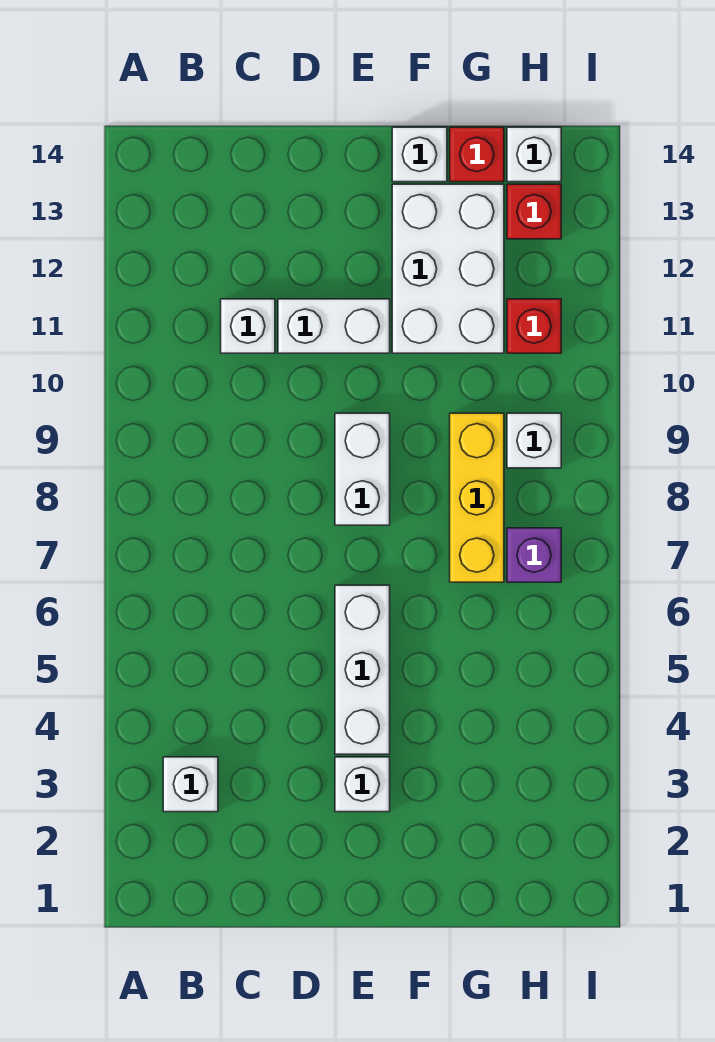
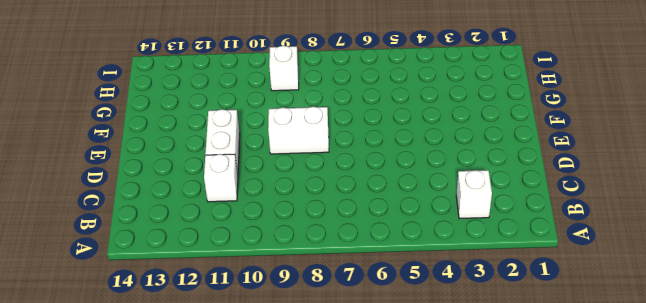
none -> white brick E3 level 1
none -> white brick E4:E6 level 1
none -> white brick F11:G13 level 1

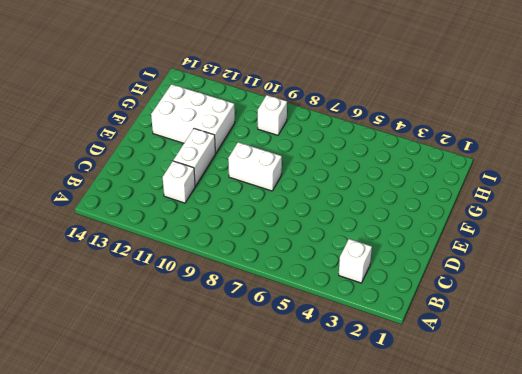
none -> white brick E3 level 1
none -> white brick E4:E6 level 1
none -> white brick F14 level 1

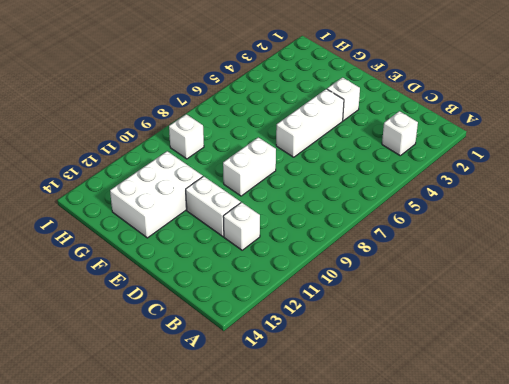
none -> white brick F14 level 1
none -> yellow brick G7:G9 level 1
none -> red brick G14 level 1

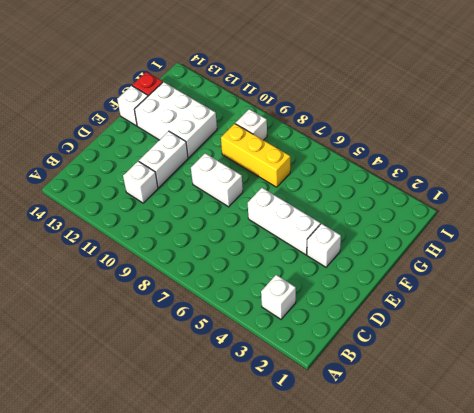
none -> purple brick H7 level 1
none -> red brick H11 level 1
none -> red brick H13 level 1

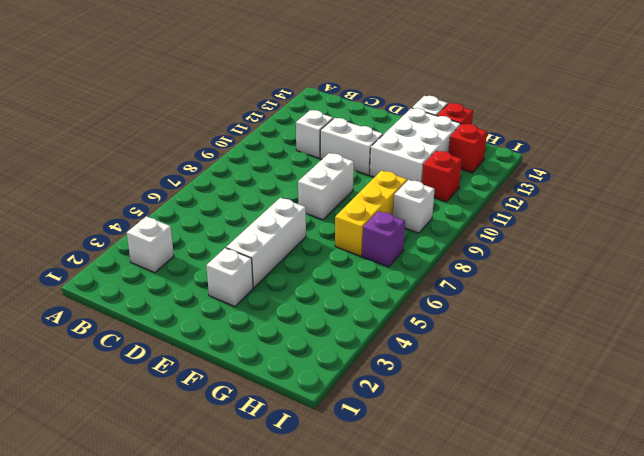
none -> white brick H14 level 1

